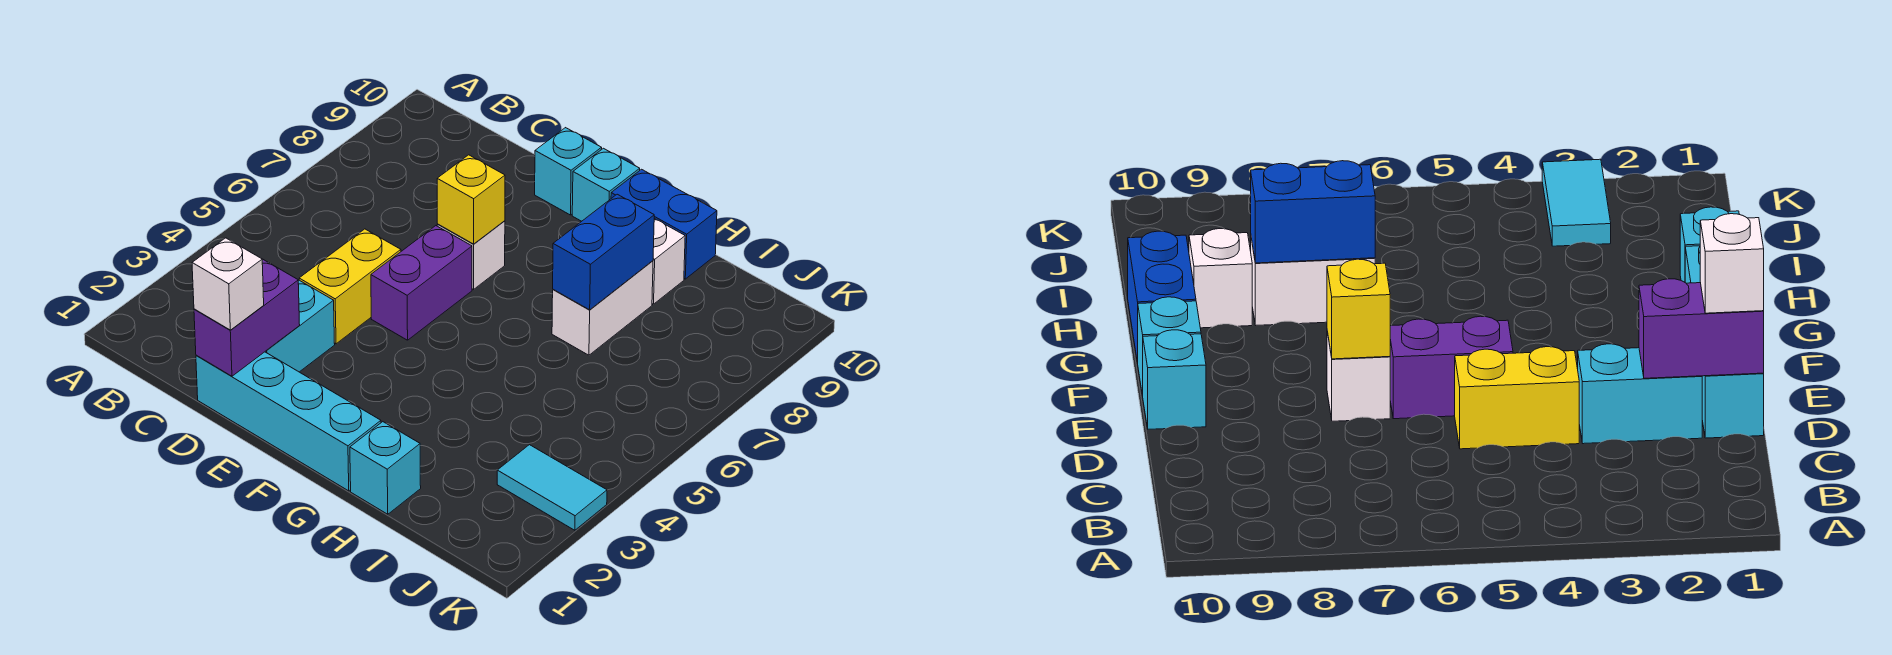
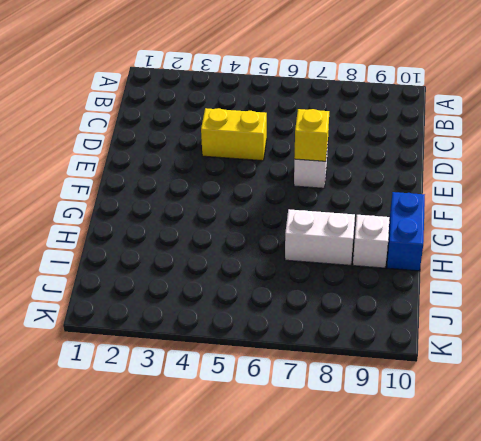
none -> cyan brick D1:G1 level 1
none -> cyan brick D2:D3 level 1
none -> purple brick E5:E6 level 1

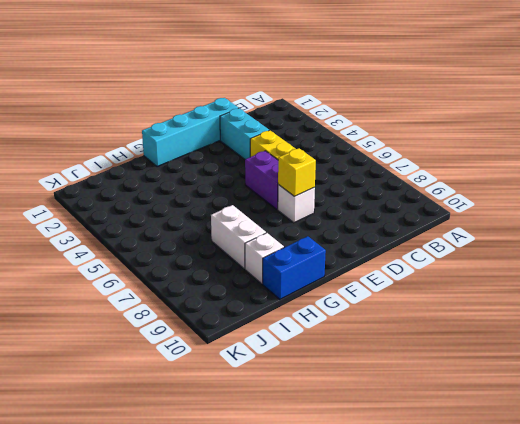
none -> cyan brick E10 level 1
none -> cyan brick F10 level 1
none -> cyan brick H1 level 1

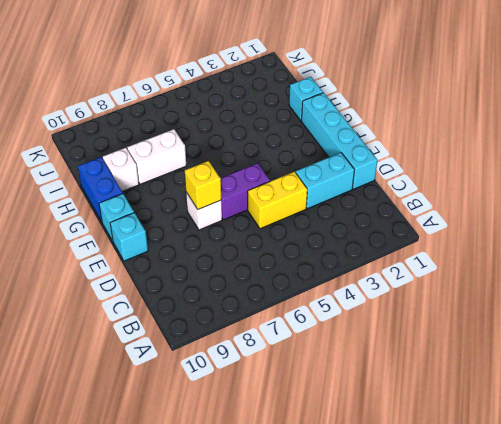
none -> cyan tile J3:K3 level 1
none -> purple brick D1:D2 level 2
none -> blue brick H7:H8 level 2

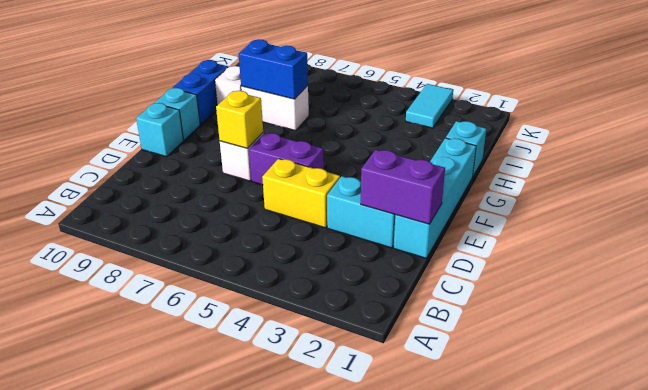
none -> white brick D1 level 3

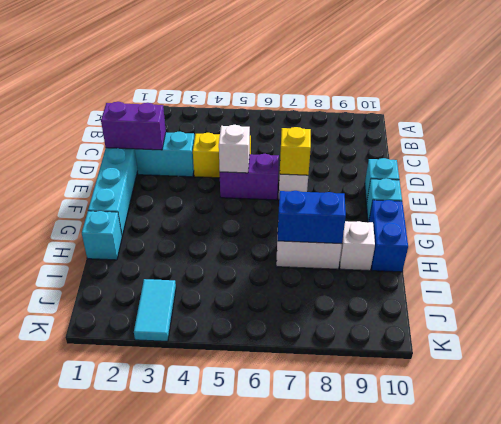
white brick E5 level 2 -> white brick D1 level 3

